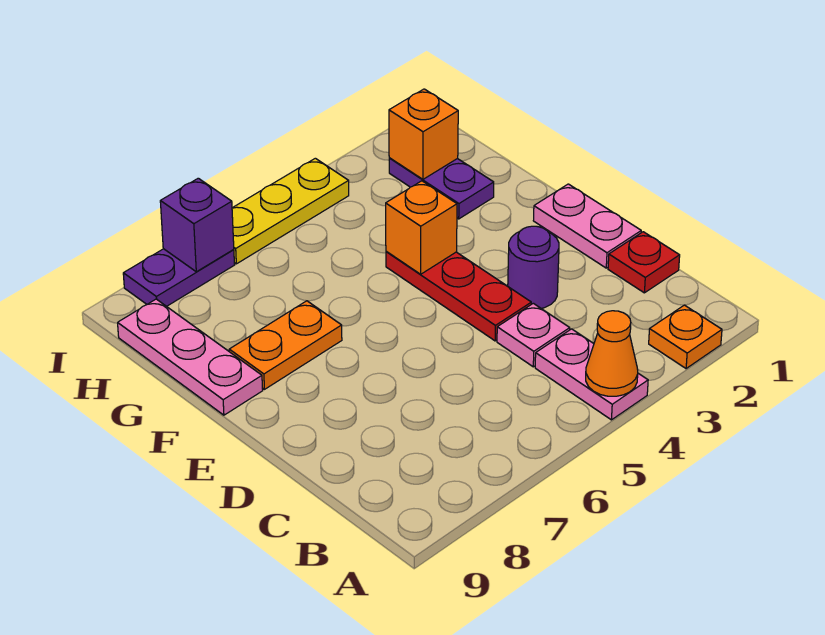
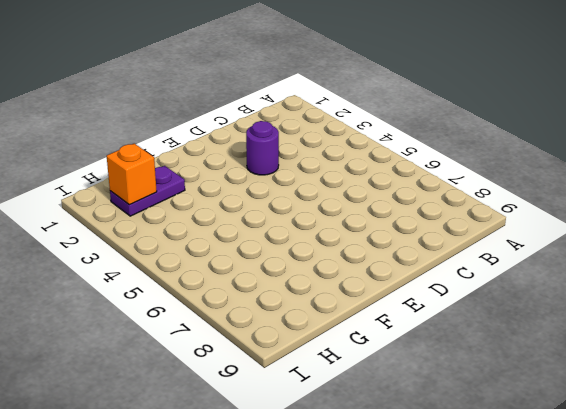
none -> orange plate A2 level 1
none -> pink plate A4:B4 level 1
none -> red plate C1 level 1

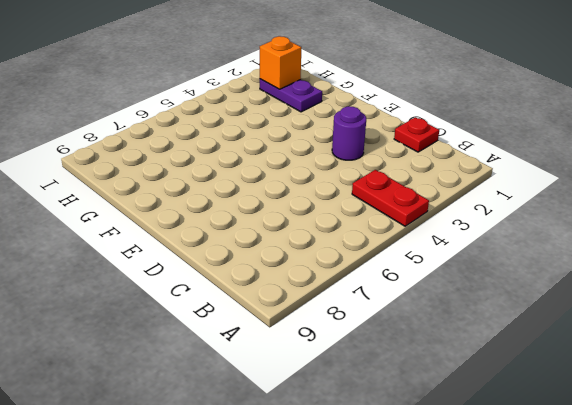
red plate A4:B4 level 1 -> pink plate A4:B4 level 1
none -> orange plate A2 level 1
none -> pink plate C4 level 1
none -> pink plate D1:E1 level 1

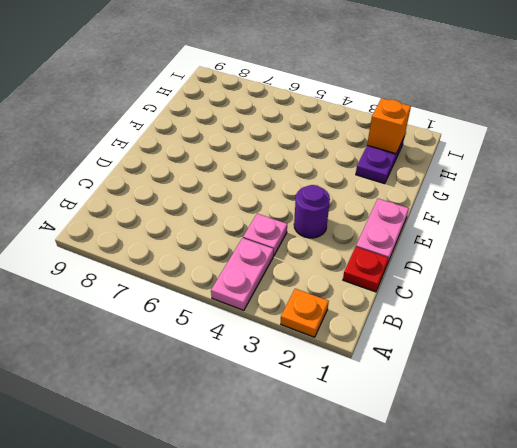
none -> red plate D4:F4 level 1
none -> orange plate F7:F8 level 1
none -> pink plate F9:H9 level 1

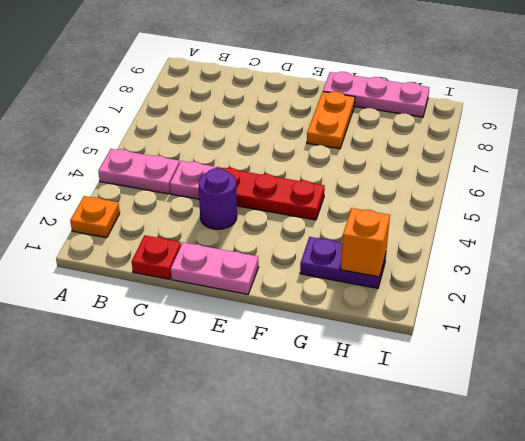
none -> yellow plate I4:I6 level 1
none -> purple plate I7:I8 level 1
none -> orange cone A4 level 2

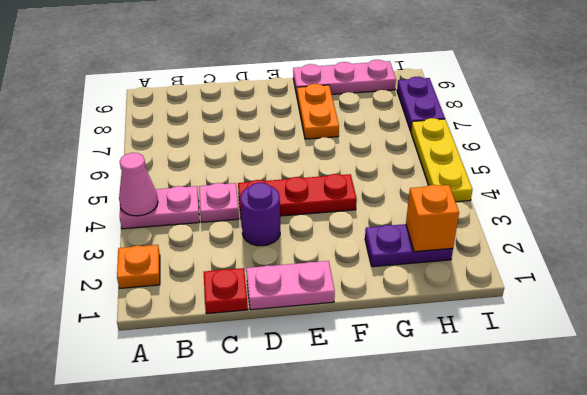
pink cone A4 level 2 -> orange cone A4 level 2
none -> orange brick F4 level 2
none -> purple brick I7 level 2

